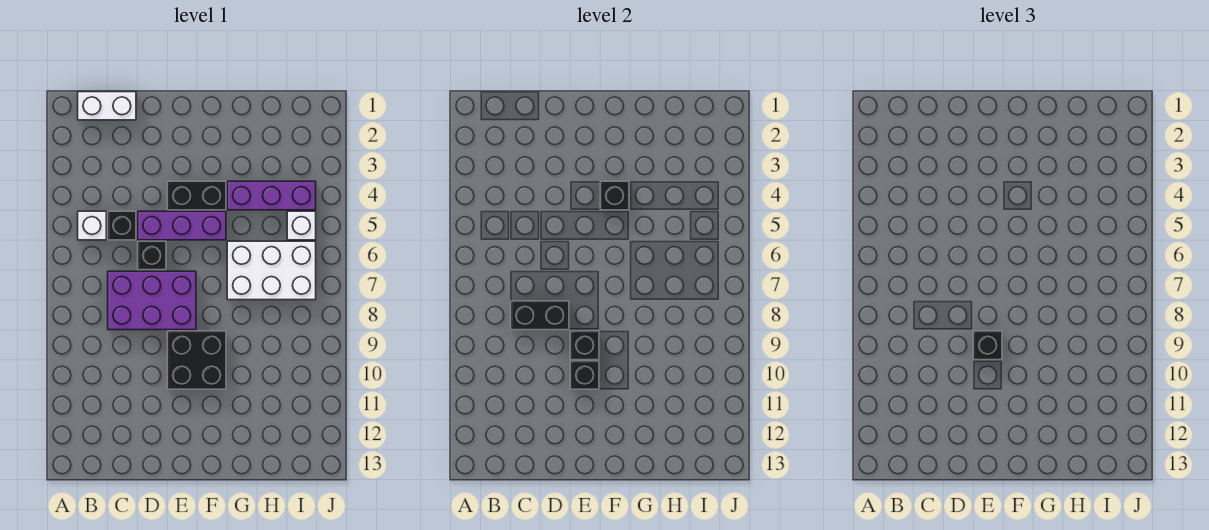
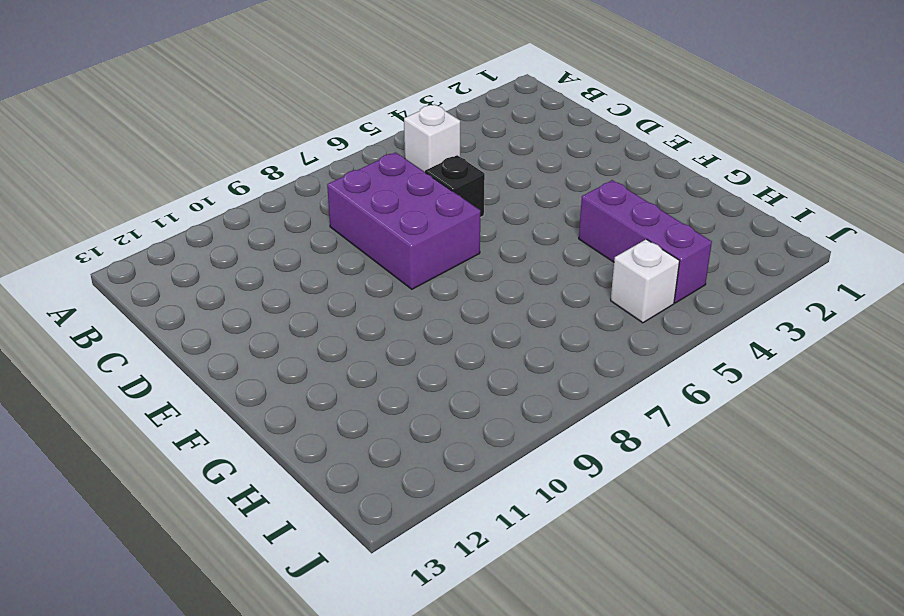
none -> white brick B1:C1 level 1
none -> black brick C5 level 1
none -> purple brick D5:F5 level 1

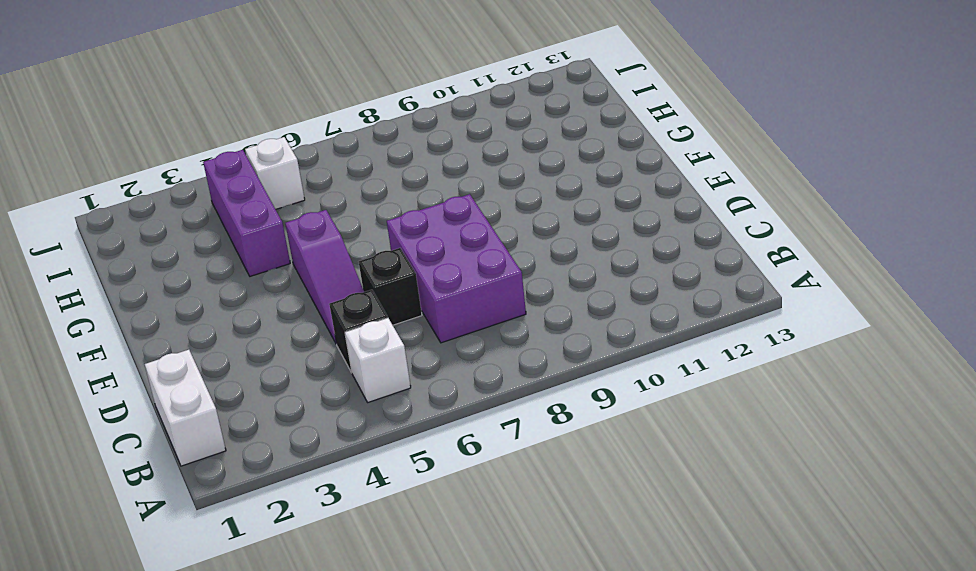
purple slope D5:F5 level 1 top F -> purple brick D5:F5 level 1
none -> black brick E4:F4 level 1
none -> black brick E9:F10 level 1
none -> white brick G6:I7 level 1

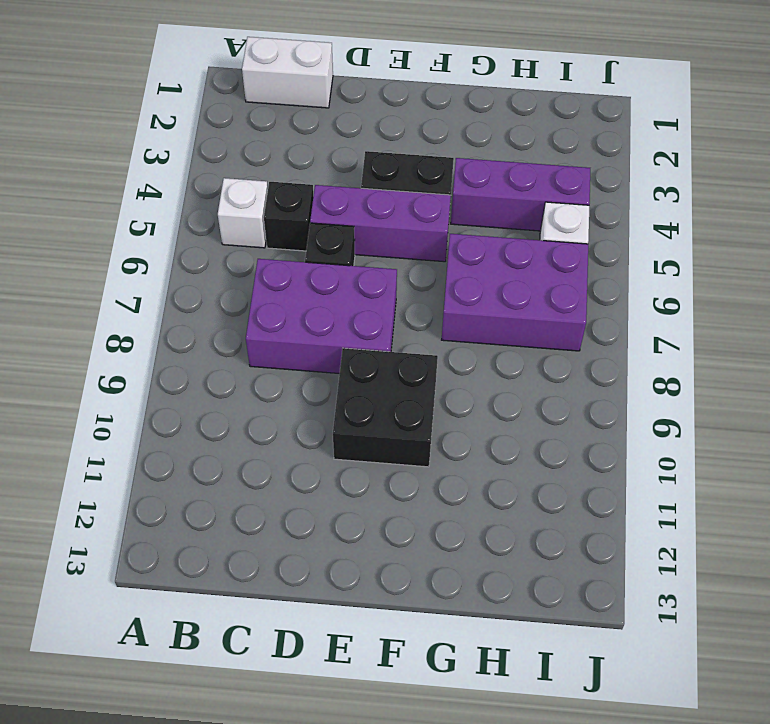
purple brick G6:I7 level 1 -> white brick G6:I7 level 1
none -> black brick C8:D8 level 2
none -> black brick E9 level 2
none -> black brick E10 level 2

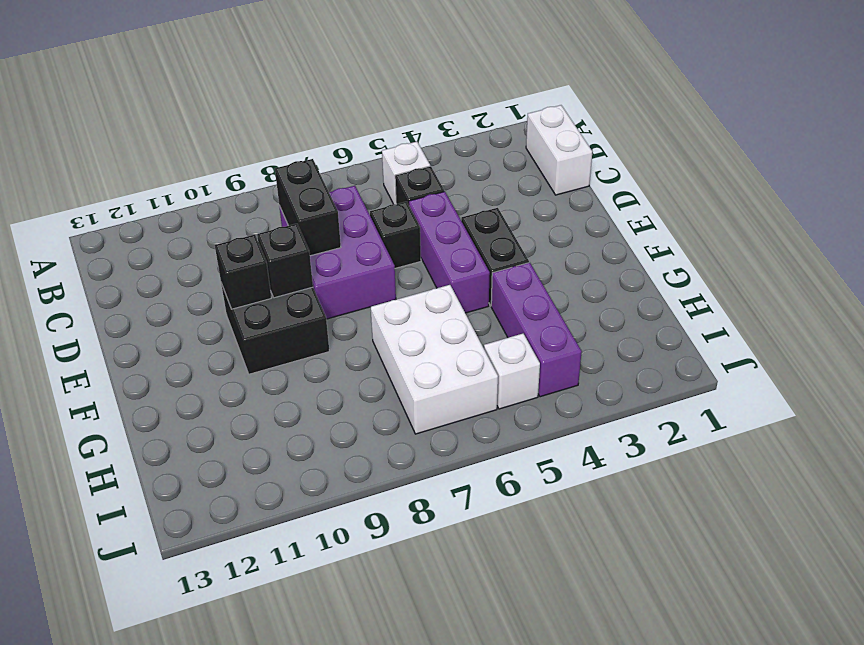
none -> black brick F4 level 2
none -> black brick E9 level 3

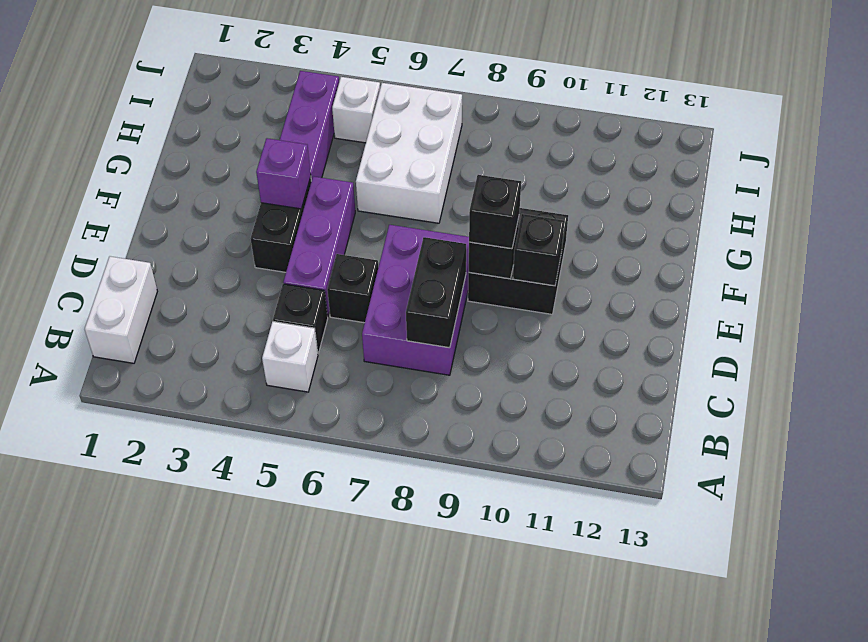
purple brick F4 level 2 -> black brick F4 level 2

